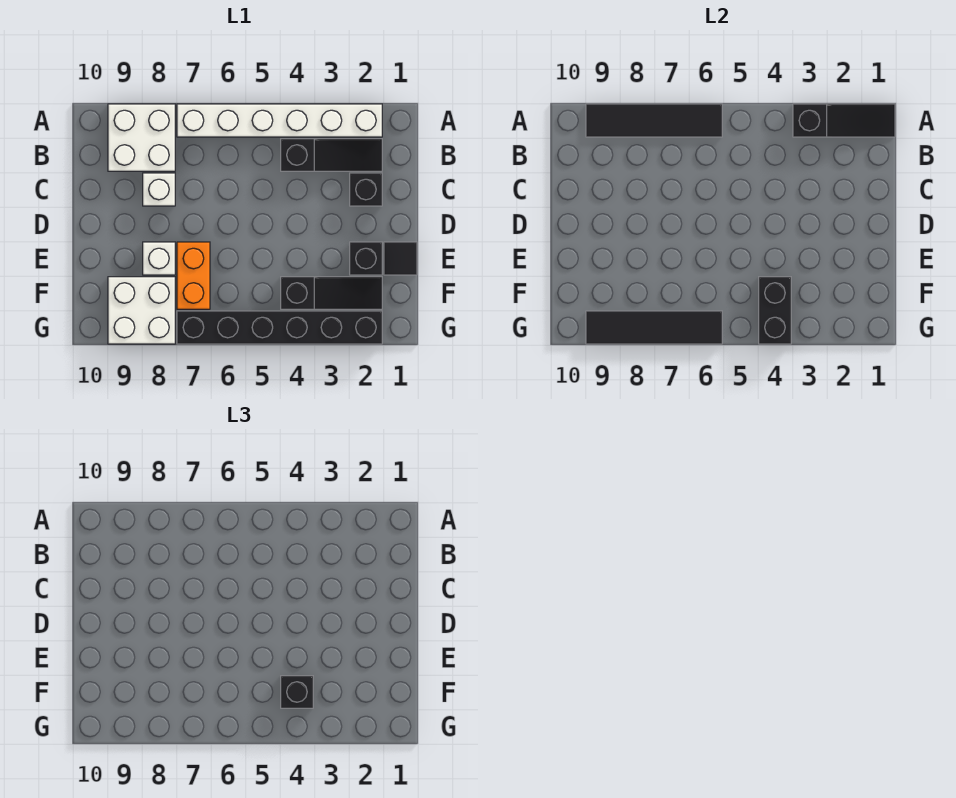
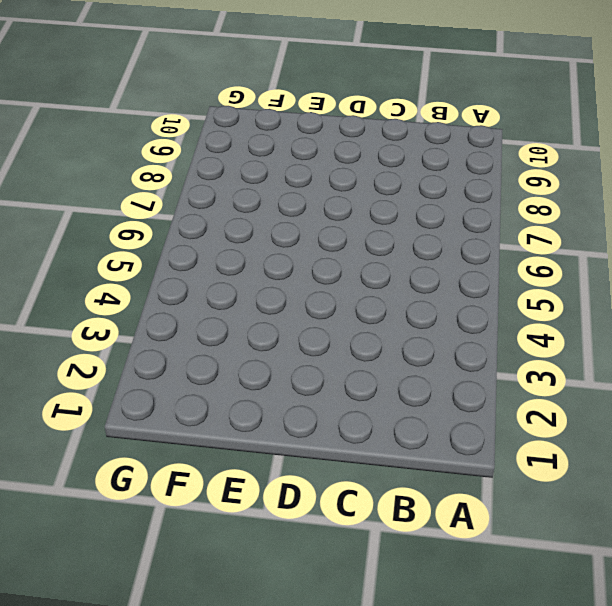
none -> white brick A2:A7 level 1
none -> white brick A8:B9 level 1
none -> black slope B2:B4 level 1 top 4

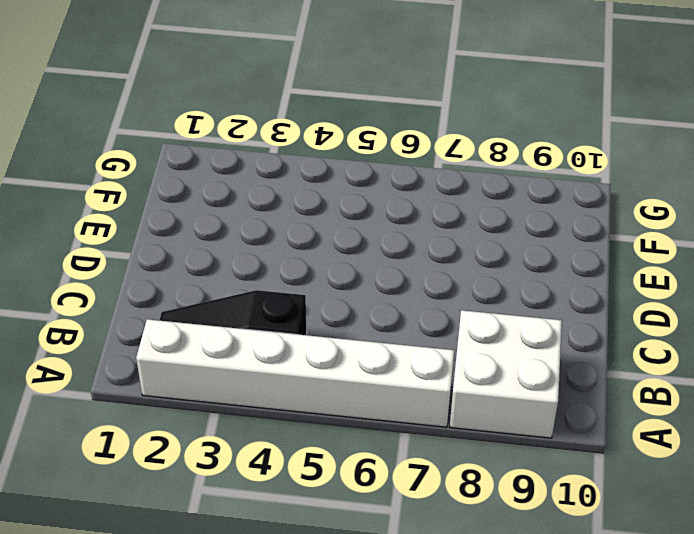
none -> black brick C2 level 1
none -> white brick C8 level 1
none -> black tile E1 level 1

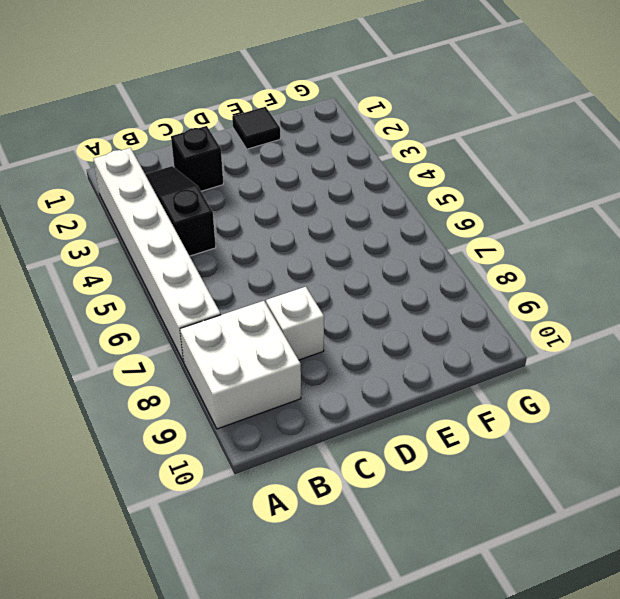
none -> black brick E2 level 1
none -> orange brick E7:F7 level 1
none -> white brick E8 level 1

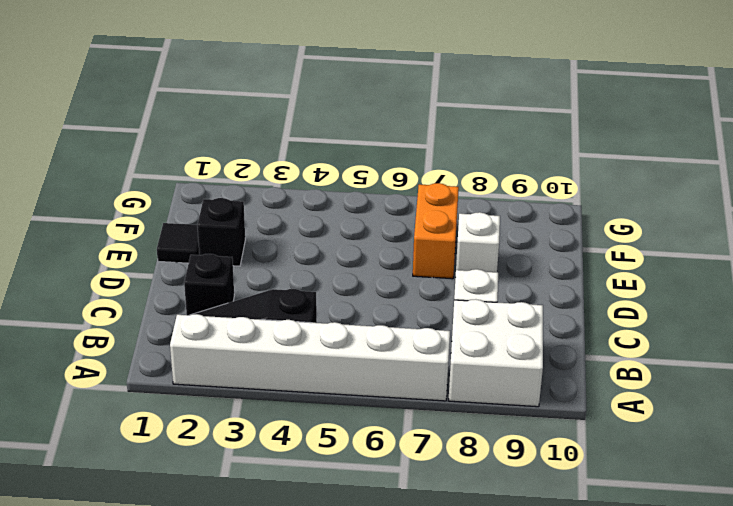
none -> black slope F2:F4 level 1 top 4
none -> white brick F8:G9 level 1
none -> black brick G2:G7 level 1

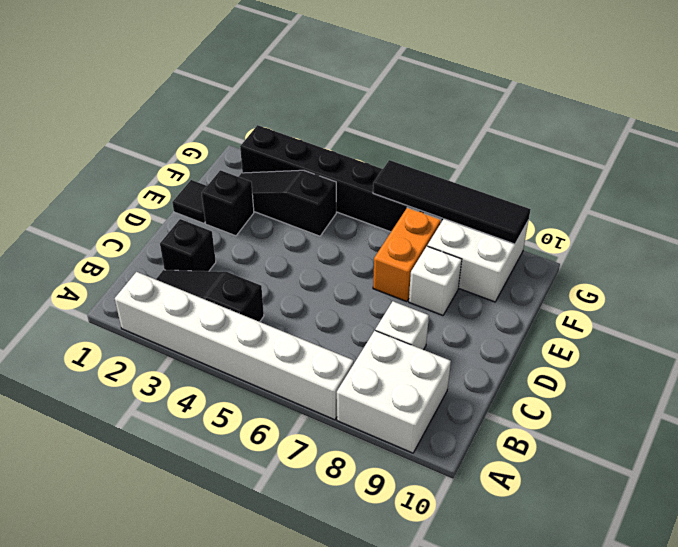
none -> black slope A1:A3 level 2 top 3
none -> black tile A6:A9 level 2
none -> black brick F4:G4 level 2

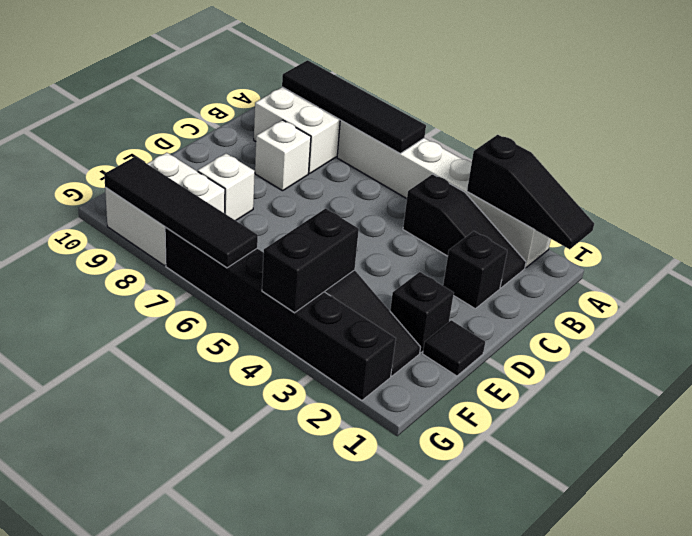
none -> orange brick E7:F7 level 1
none -> black brick F4 level 3

